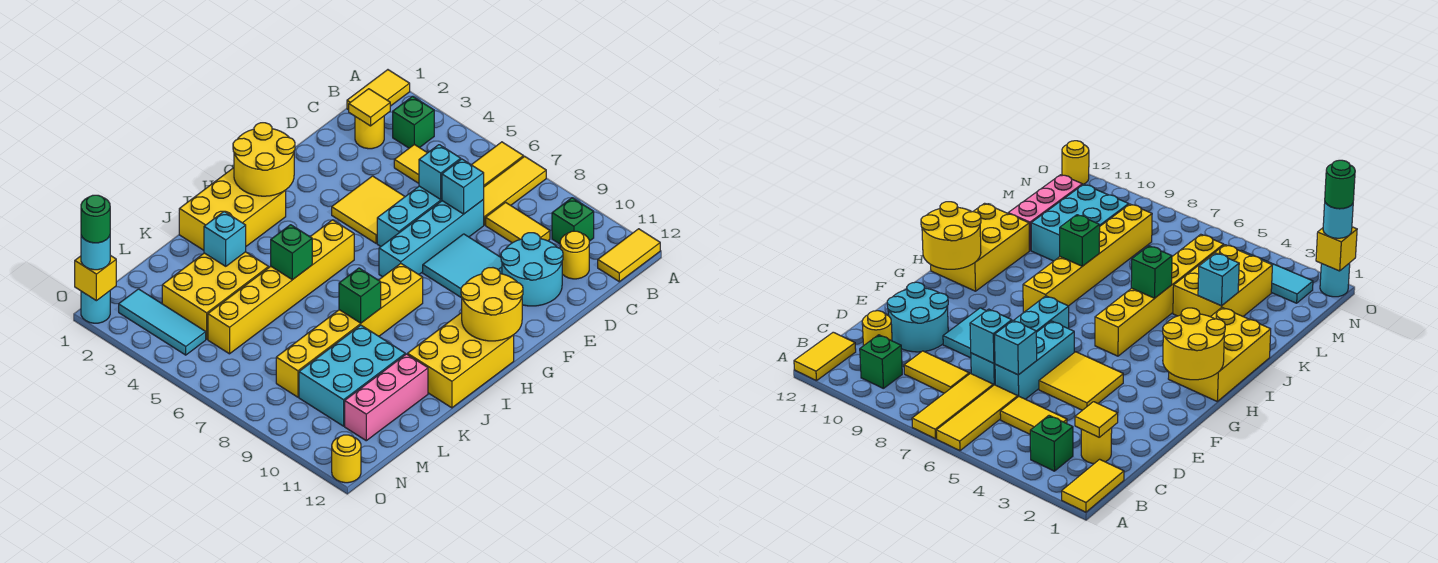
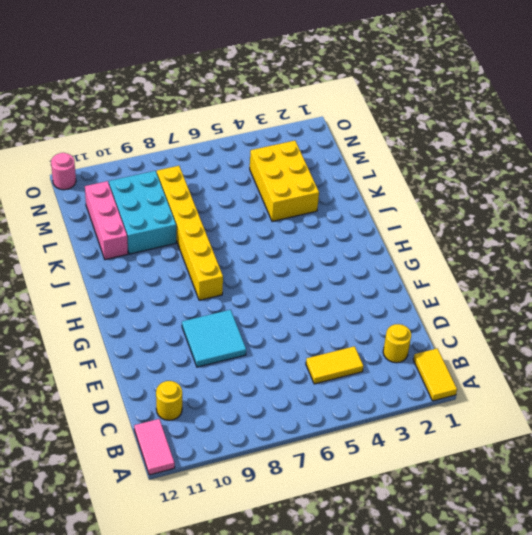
pink tile A12:B12 level 1 -> yellow tile A12:B12 level 1
pink round brick O12 level 1 -> yellow round brick O12 level 1
none -> yellow tile A6:C6 level 1
none -> yellow tile A7:C7 level 1
none -> green brick B3 level 1
none -> green brick B10 level 1

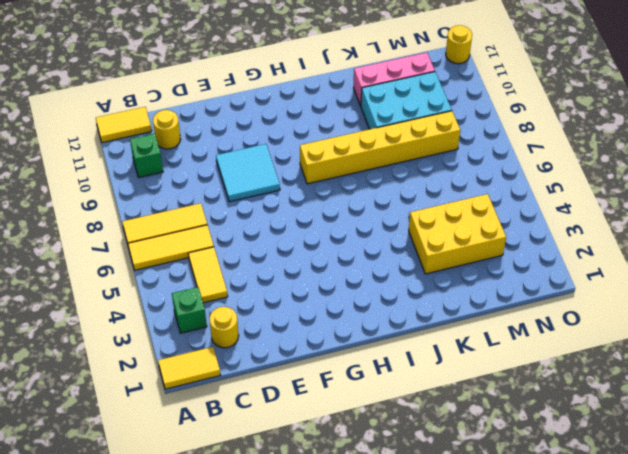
none -> yellow tile C8:C9 level 1
none -> cyan brick D6:F6 level 1
none -> cyan brick D7:G7 level 1
none -> cyan round brick D10:E11 level 1

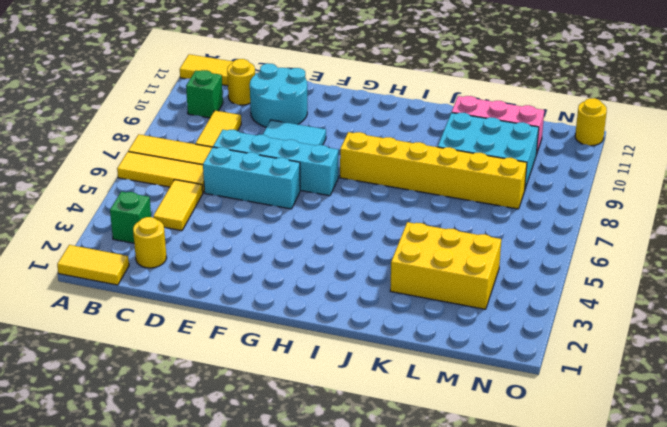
none -> yellow tile E4:F5 level 1
none -> yellow brick H1:J2 level 1
none -> yellow brick H5:M5 level 1
none -> yellow brick H11:J12 level 1

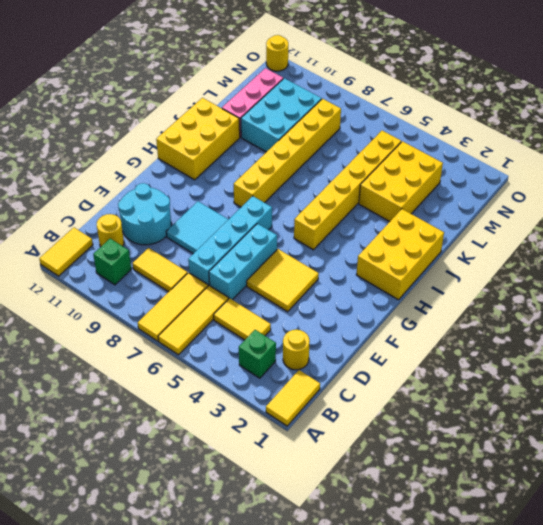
none -> cyan tile N2:N4 level 1
none -> cyan round brick O1 level 1
none -> yellow tile C2 level 2
none -> cyan brick D6 level 2

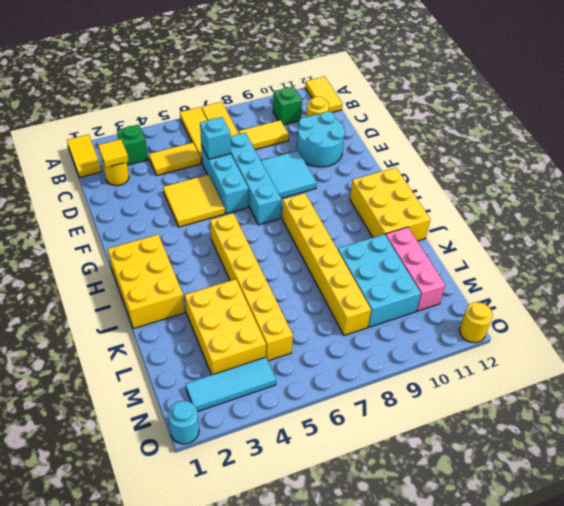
none -> cyan brick D7 level 2
none -> yellow round brick G1:H2 level 2
none -> yellow round brick G11:H12 level 2
none -> green brick J5 level 2

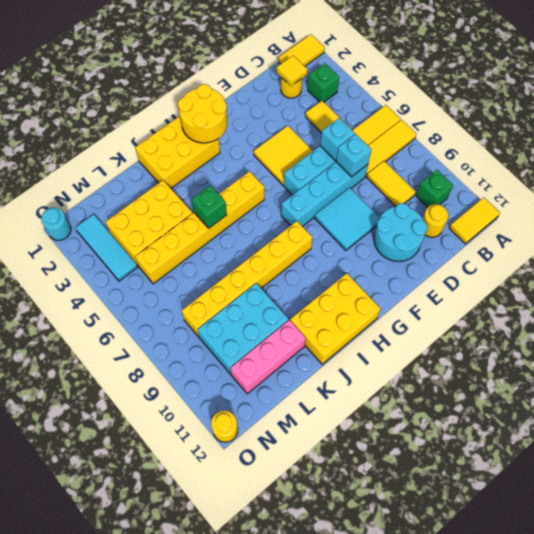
none -> yellow round brick G11:H12 level 2
none -> green brick J8 level 2
none -> cyan brick K3 level 2
none -> yellow brick O1 level 2

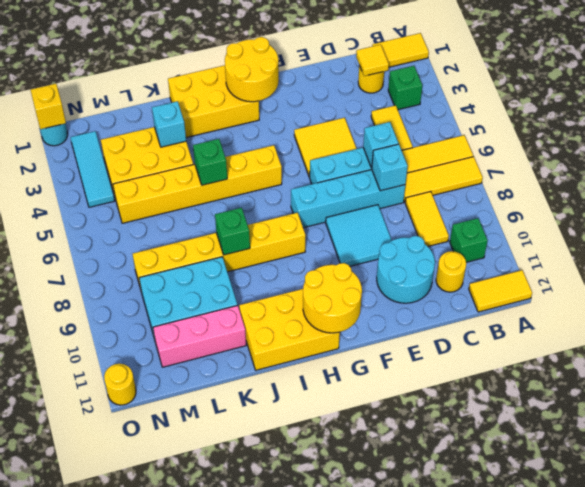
none -> cyan round brick O1 level 3
none -> green round brick O1 level 4

